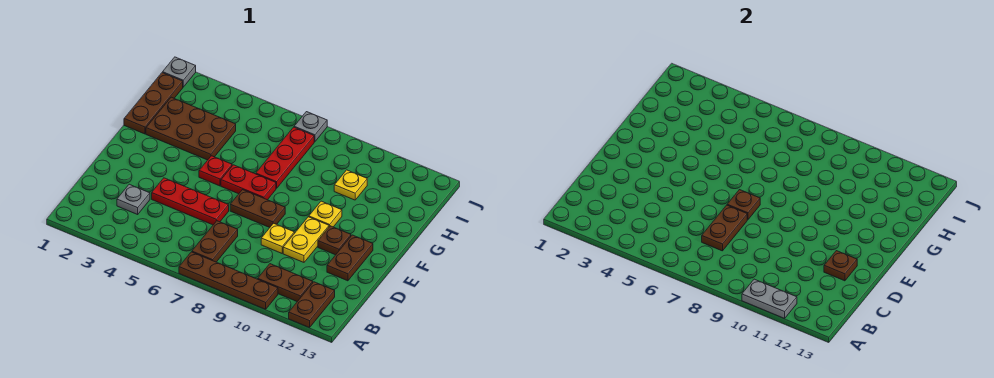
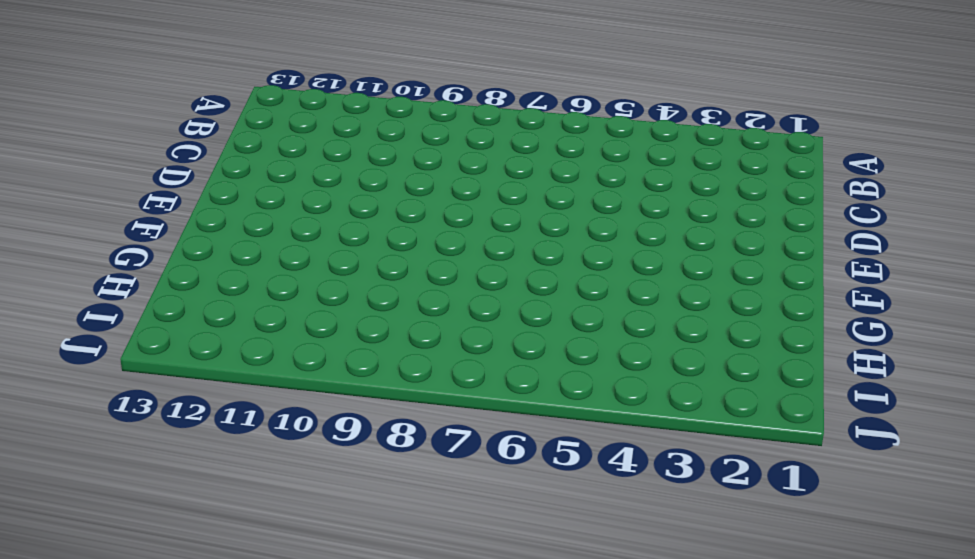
none -> brown plate A7:A10 level 1
none -> brown plate A12:B12 level 1
none -> brown plate B7:C7 level 1

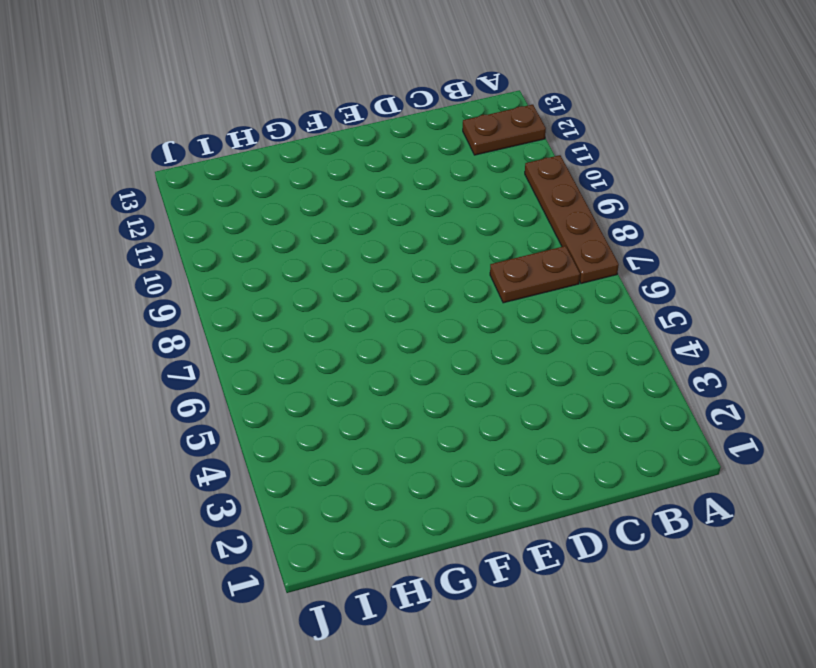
none -> brown plate B10:B11 level 1
none -> grey plate C3 level 1
none -> red plate D4:D6 level 1

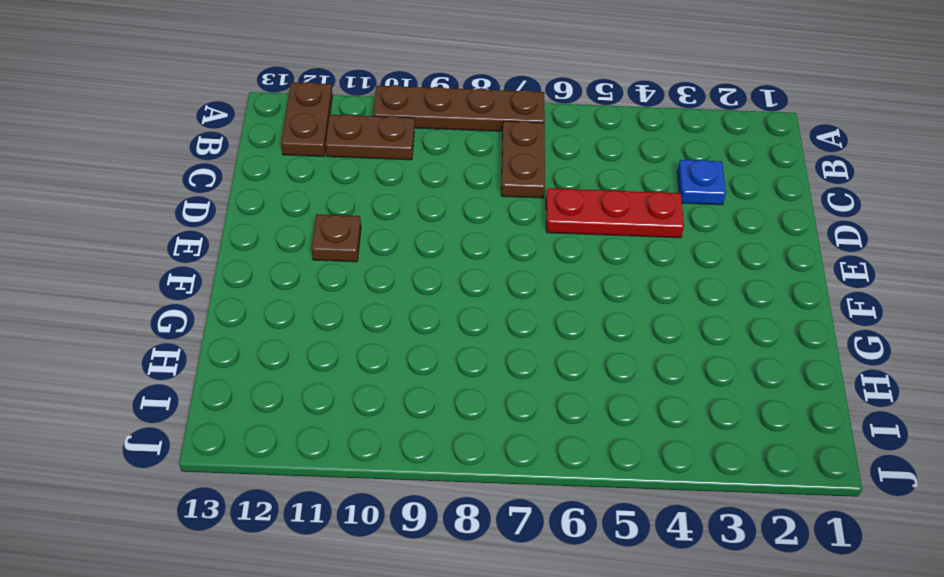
blue plate C3 level 1 -> grey plate C3 level 1
none -> yellow plate D9 level 1
none -> yellow plate D10:E10 level 1
none -> brown plate D12:E12 level 1

